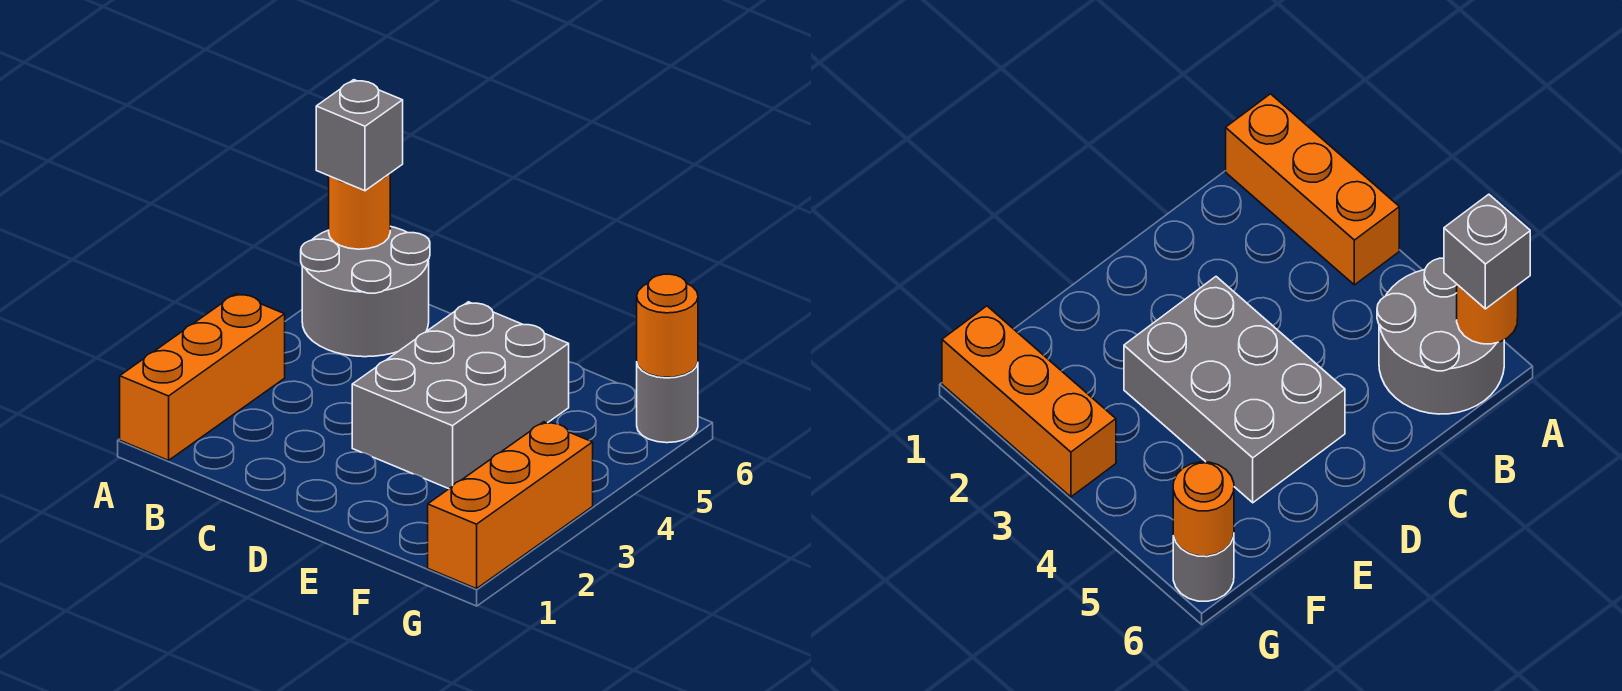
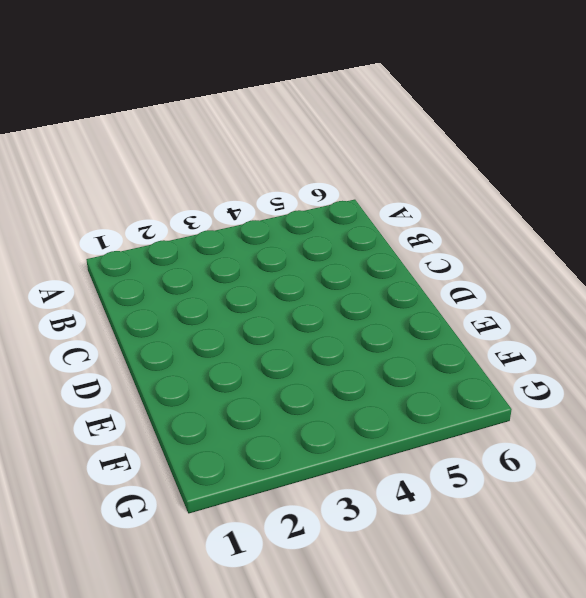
none -> orange brick A1:A3 level 1
none -> grey round brick A5:B6 level 1

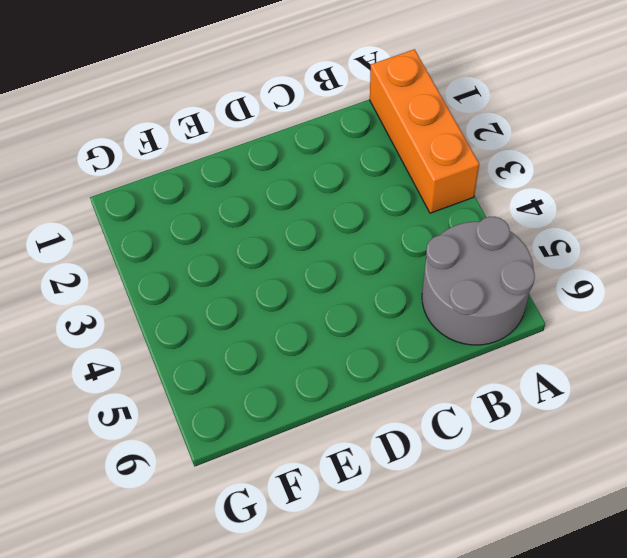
none -> grey brick D3:E5 level 1
none -> orange brick G1:G3 level 1

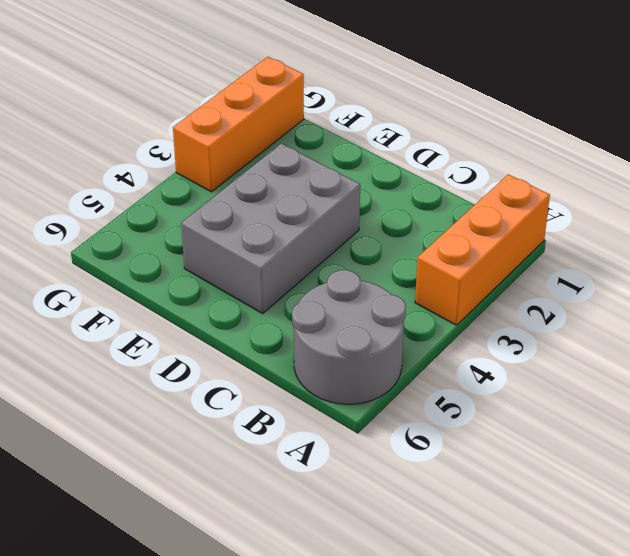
none -> grey round brick G6 level 1
none -> orange round brick A6 level 2

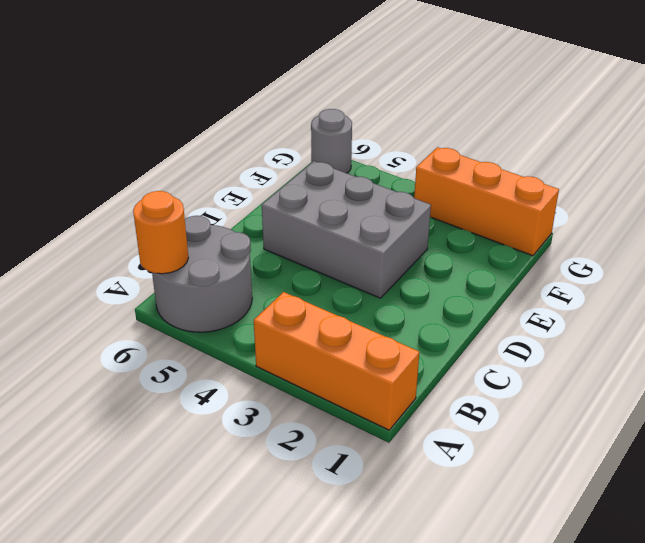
none -> orange round brick G6 level 2
none -> grey brick A6 level 3

